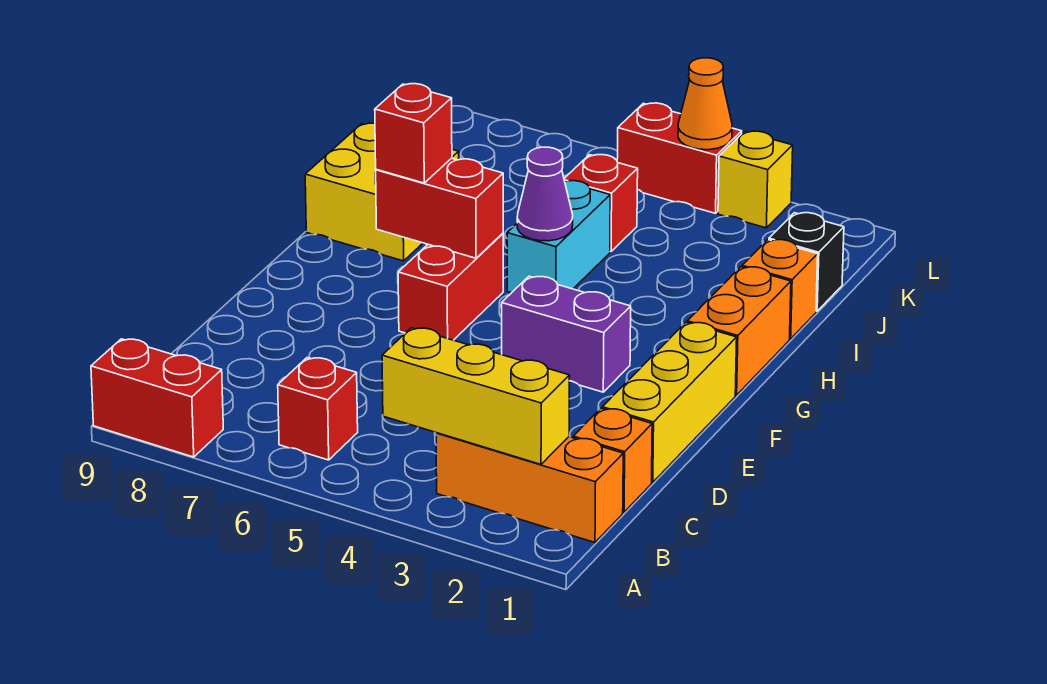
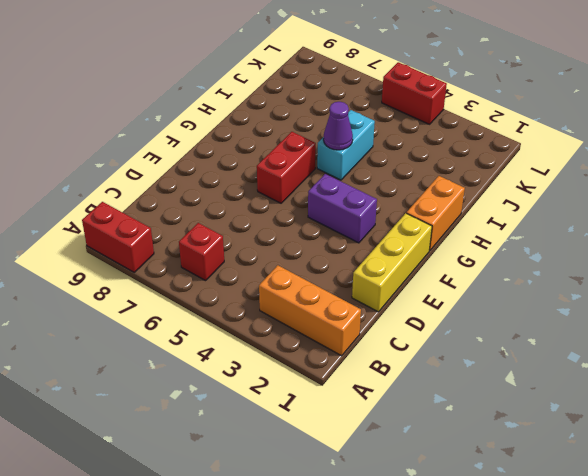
none -> orange brick C1 level 1
none -> yellow brick H8:I9 level 1
none -> orange brick I1 level 1

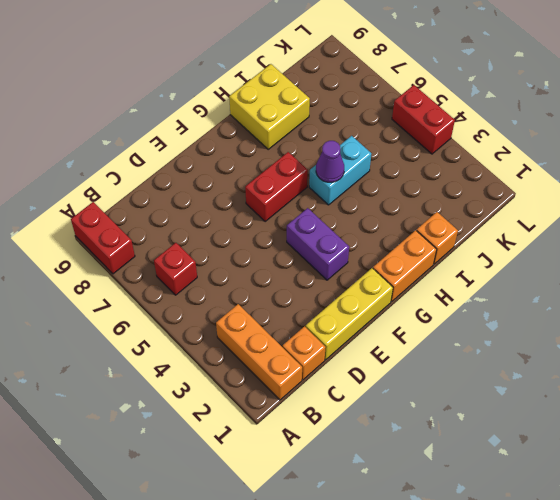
none -> black brick J1 level 1
none -> red brick J5 level 1
none -> yellow brick L3 level 1

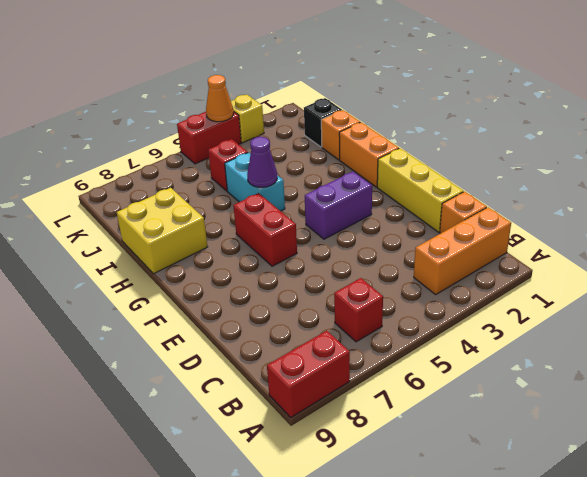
none -> yellow brick B2:B4 level 2
none -> red brick G6:G7 level 2
none -> red brick G7 level 3

